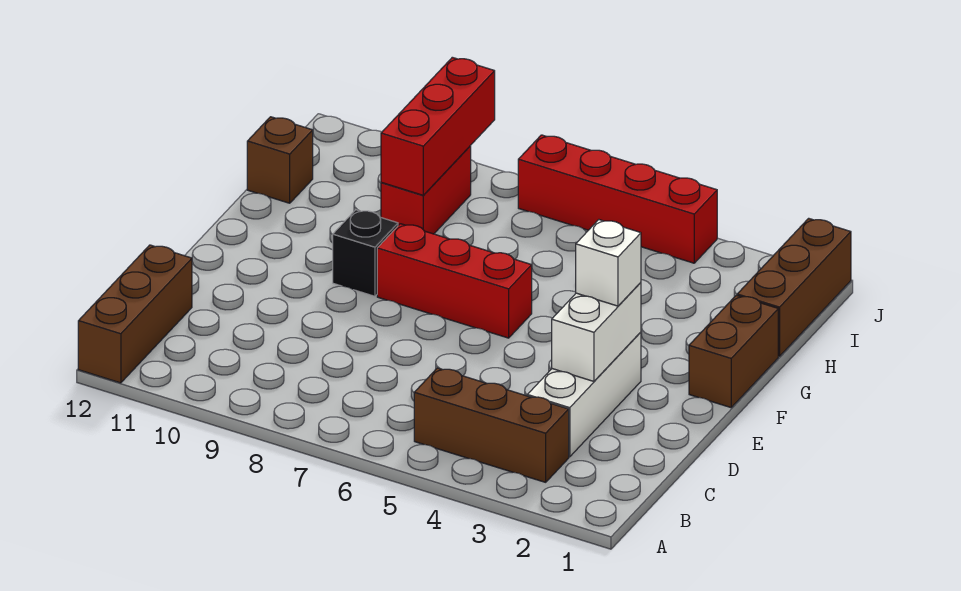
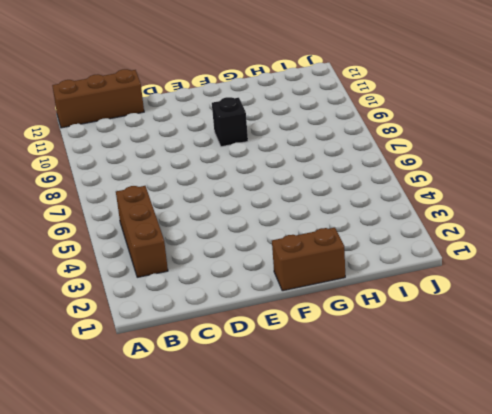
none -> white brick C3:E3 level 1
none -> red brick F6:F8 level 1
none -> brown brick H1:J1 level 1

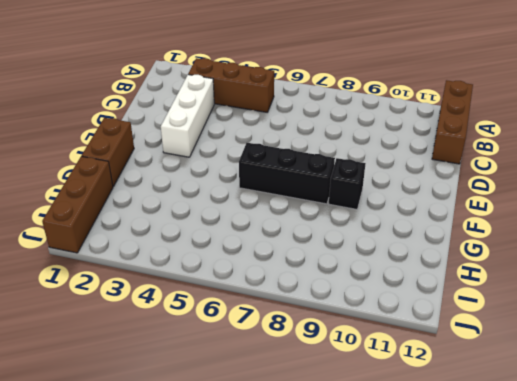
black brick F6:F8 level 1 -> red brick F6:F8 level 1
none -> red brick H9:I9 level 1
none -> brown brick H12 level 1
none -> red brick J4:J7 level 1

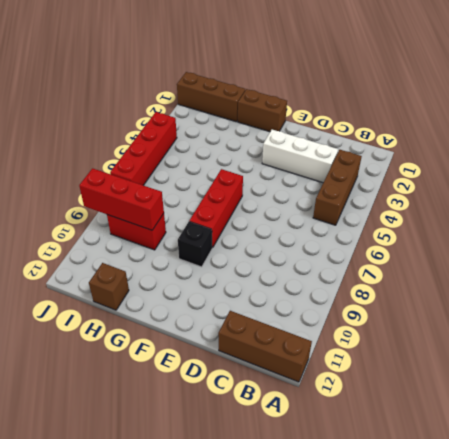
none -> white brick D3:E3 level 2
none -> white brick E3 level 3

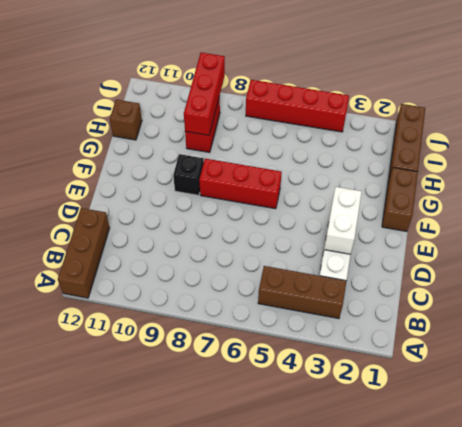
none -> white brick E3 level 3

